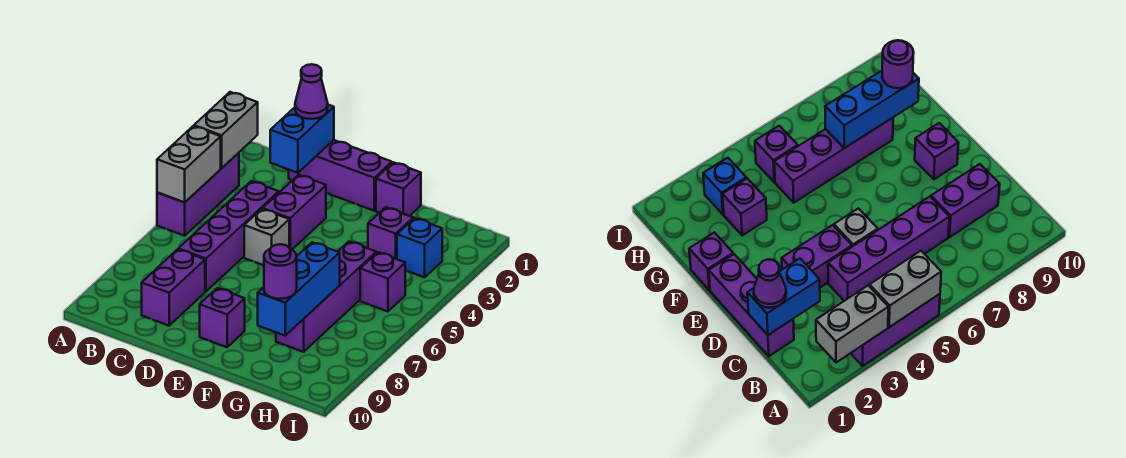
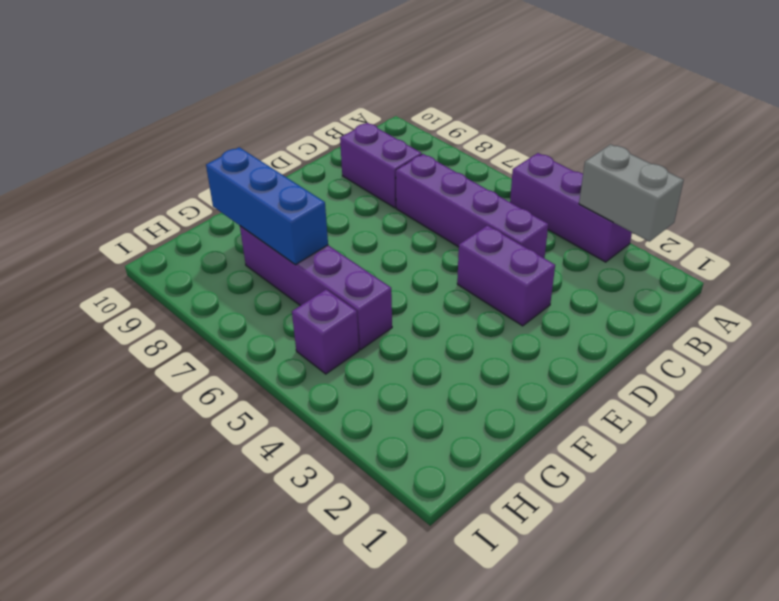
none -> purple brick C1:E1 level 1
none -> grey brick D5 level 1
none -> purple brick E9 level 1

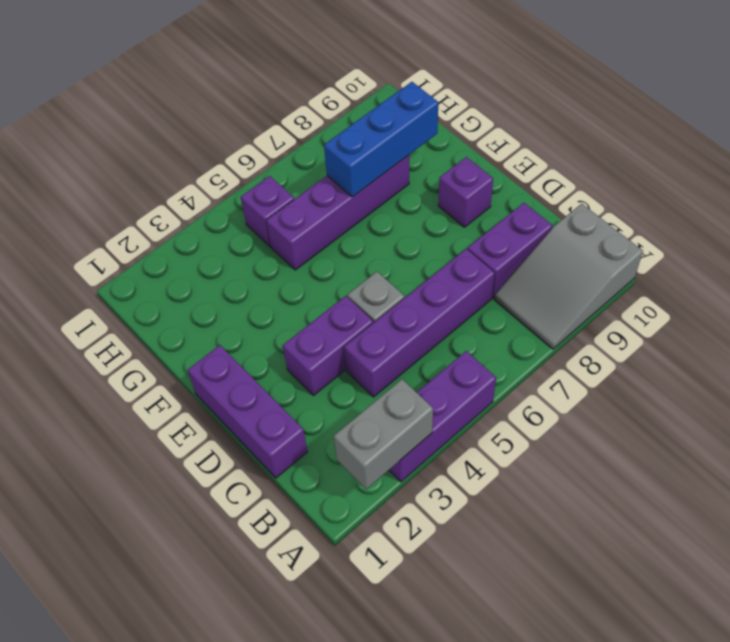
grey slope A8:B10 level 1 top 10 -> none
none -> purple brick F1 level 1
none -> purple brick G3 level 1
none -> blue brick H3 level 1

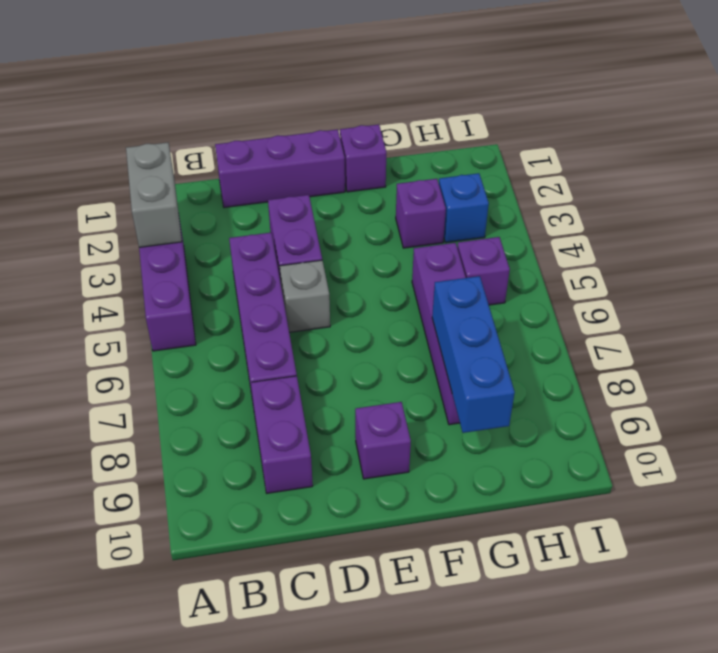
none -> grey brick A4:A5 level 2
none -> blue brick C1:C2 level 2
none -> purple cone C1 level 3

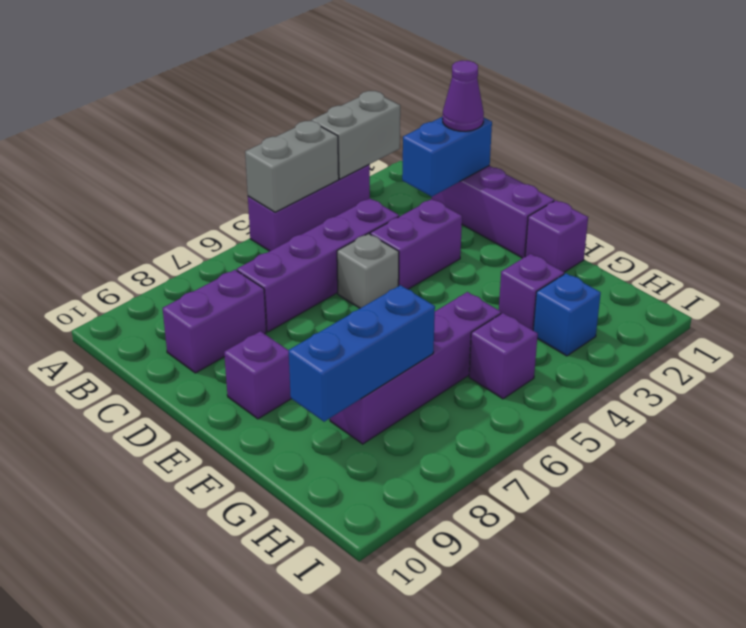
none -> purple round brick G9 level 3

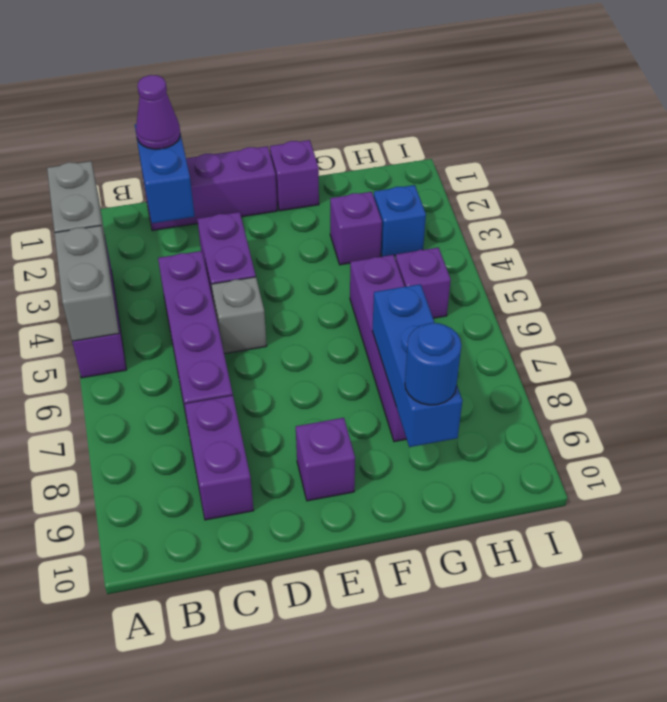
blue round brick G9 level 3 -> purple round brick G9 level 3

